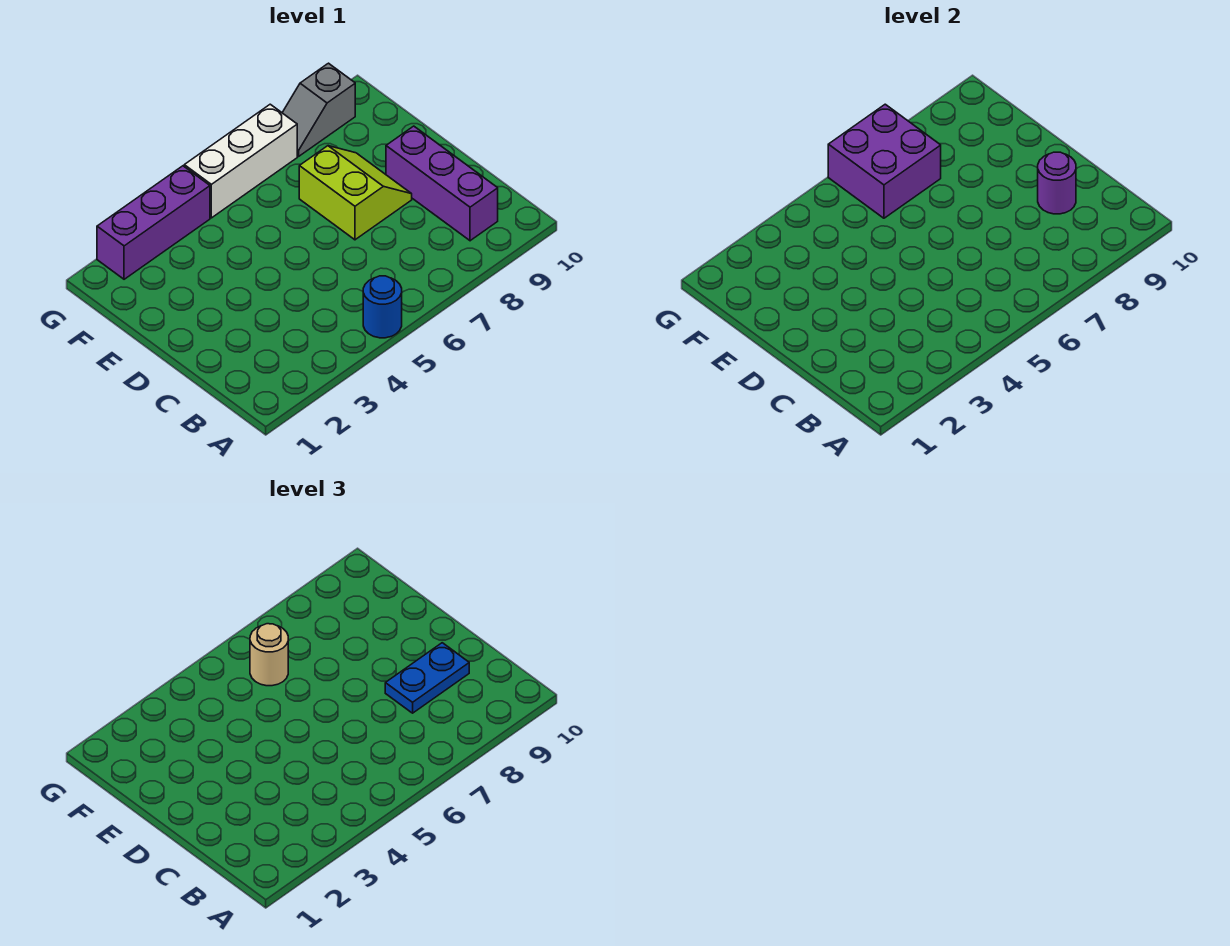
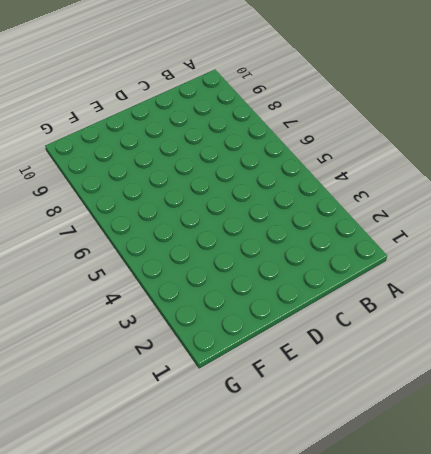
none -> blue round brick A5 level 1
none -> purple brick B9:D9 level 1

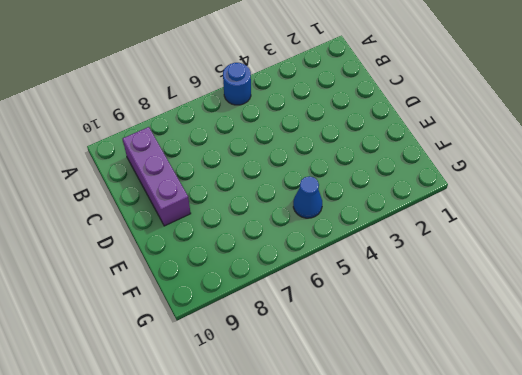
blue cone F5 level 1 -> none
none -> lime slope D7:E8 level 1 top 7
none -> purple brick G2:G4 level 1

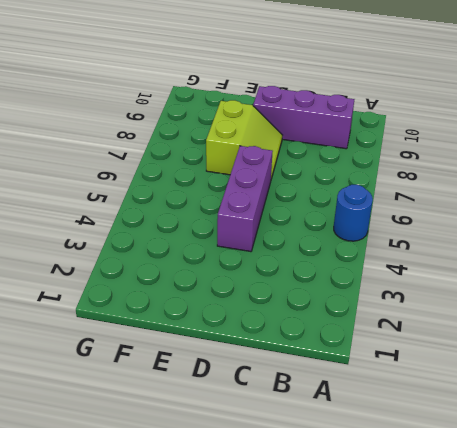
purple brick D4:D6 level 1 -> purple brick G2:G4 level 1
lime slope D7:E8 level 1 top E -> lime slope D7:E8 level 1 top 7
none -> white brick G5:G7 level 1
none -> grey slope G8:G9 level 1 top 9

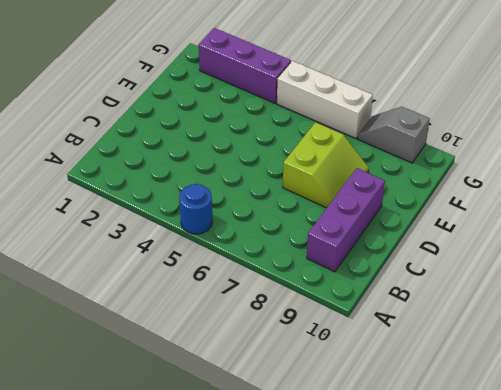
none -> purple round brick C9 level 2
none -> purple brick F6:G7 level 2

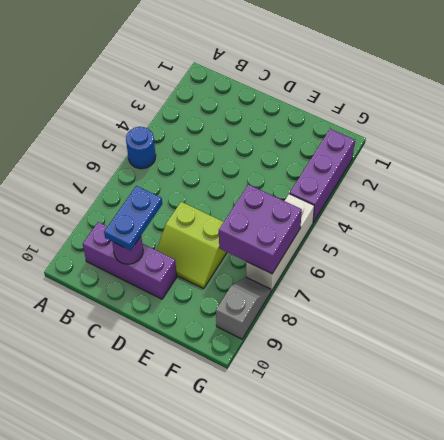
none -> tan round brick F6 level 3

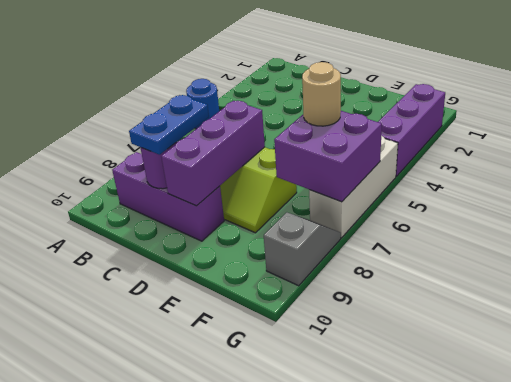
purple brick D7:D9 level 2 -> none

